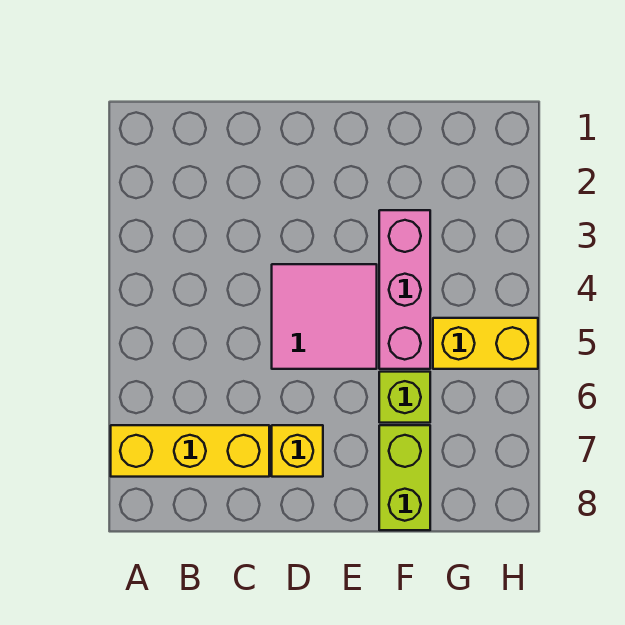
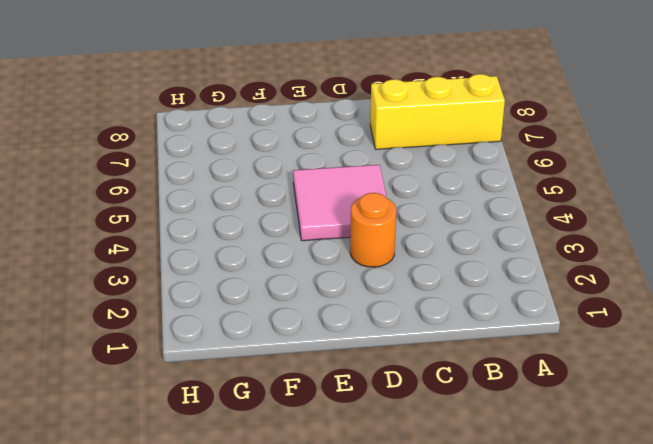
orange round brick D3 level 1 -> none
none -> yellow brick D7 level 1
none -> pink brick F3:F5 level 1

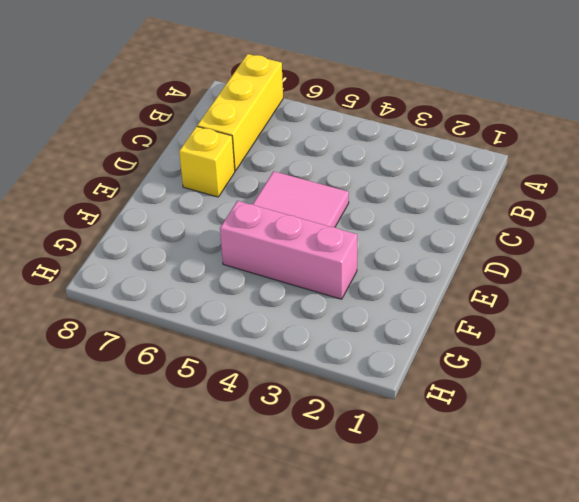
none -> lime brick F6 level 1
none -> lime brick F7:F8 level 1

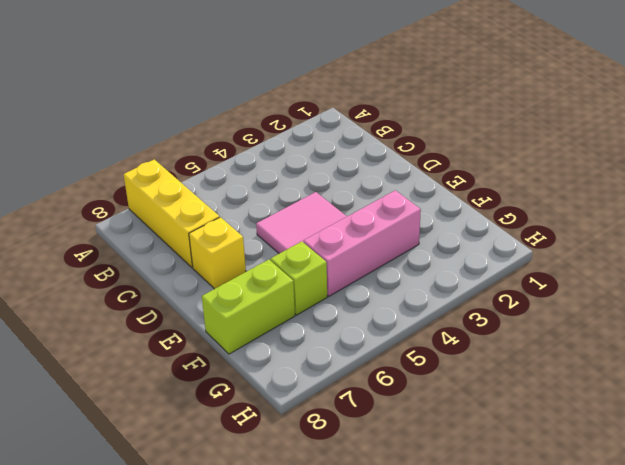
none -> yellow brick G5:H5 level 1

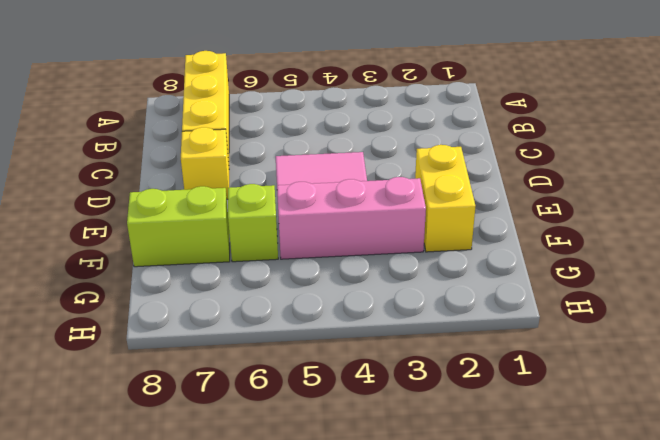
yellow brick E2:F2 level 1 -> yellow brick G5:H5 level 1

